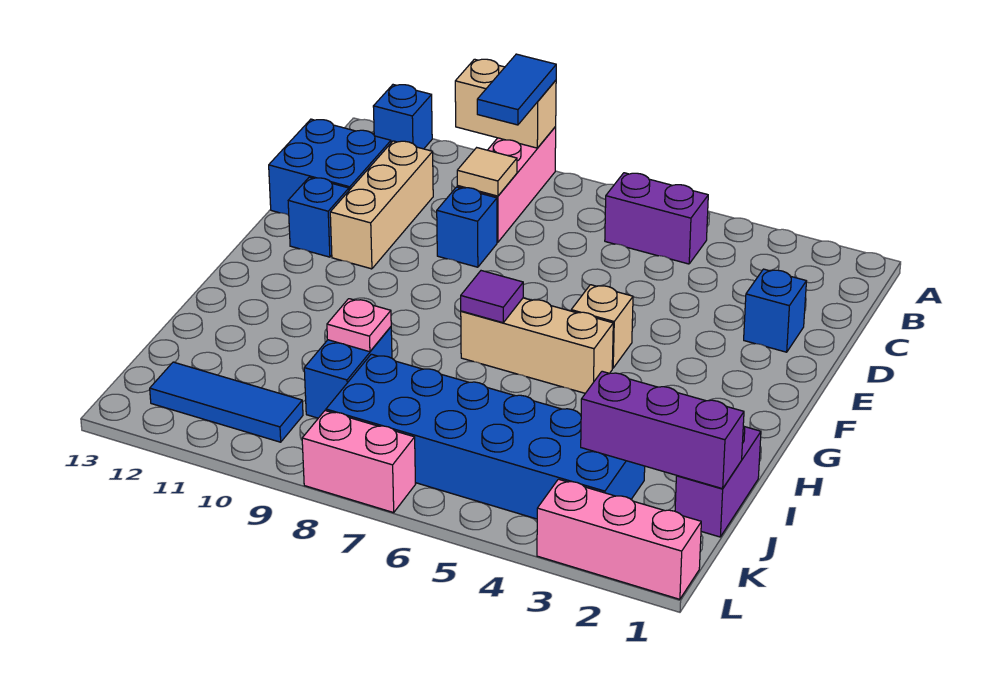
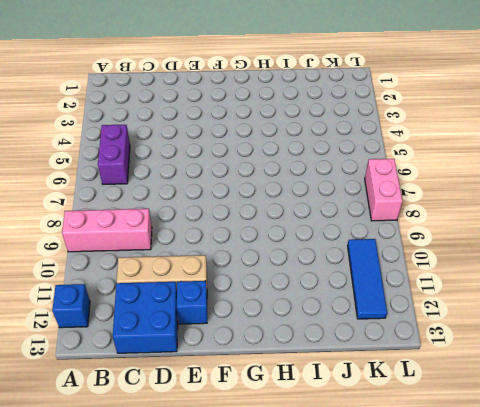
none -> blue brick D2 level 1
none -> blue brick D9 level 1
none -> tan brick F5 level 1

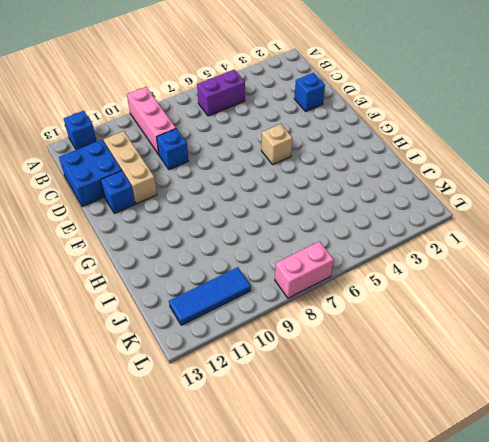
none -> tan brick G5:G7 level 1
none -> purple brick I1:J1 level 1
none -> blue brick I9:J9 level 1

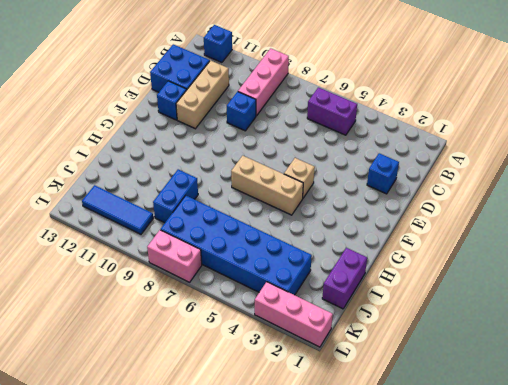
none -> tan brick A9:A10 level 2
none -> tan tile C9 level 2
none -> purple tile G7 level 2

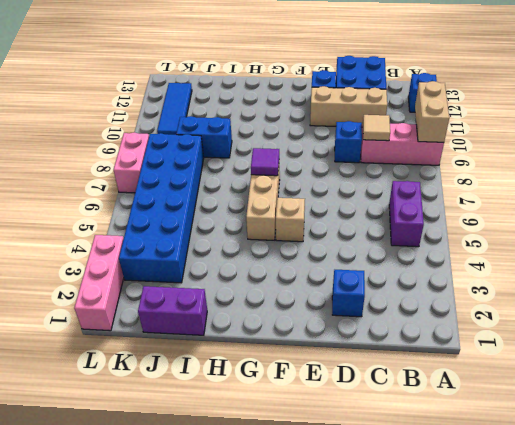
none -> pink plate I9 level 2
none -> purple brick J1:J3 level 2
none -> blue tile A9:B9 level 3

